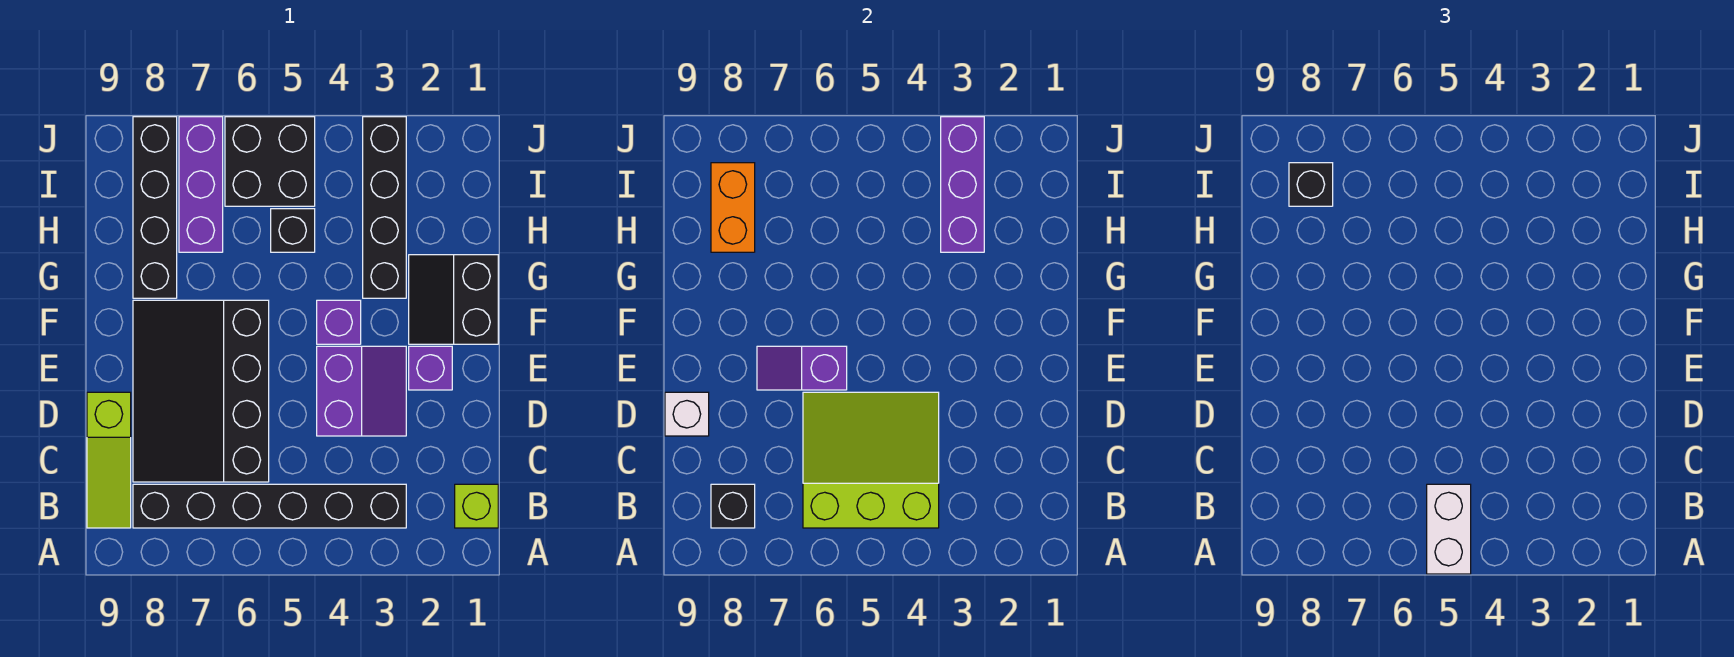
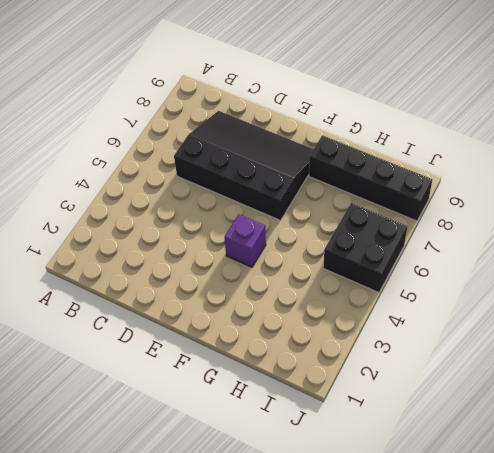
none -> lime brick B1 level 1
none -> black brick B3:B8 level 1
none -> lime slope B9:D9 level 1 top D

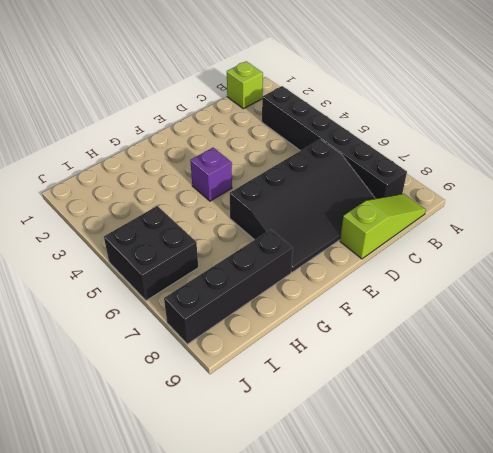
none -> purple slope D3:E4 level 1 top 4
none -> purple brick E2 level 1
none -> black slope F1:G2 level 1 top 1

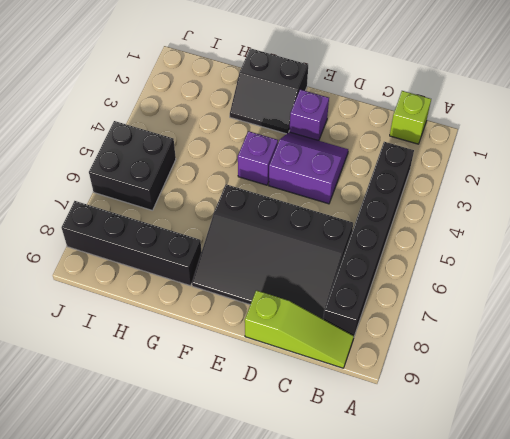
none -> black brick G3:J3 level 1
none -> black brick H5 level 1
none -> purple brick H7:J7 level 1

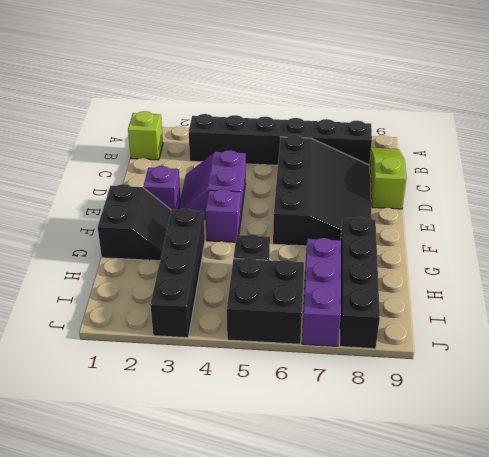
none -> lime slope B4:D6 level 2 top B
none -> black brick B8 level 2
none -> white brick D9 level 2

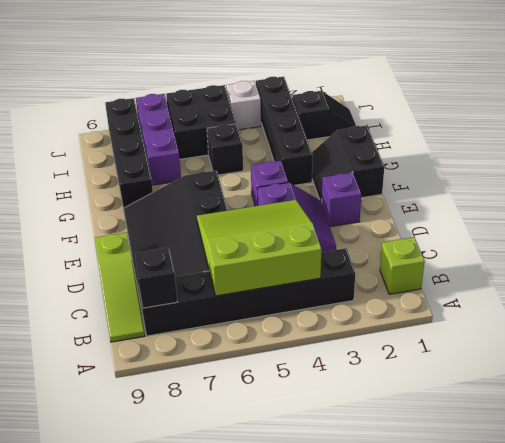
black slope I1:I2 level 1 top 2 -> none
white brick J4 level 1 -> white brick D9 level 2
none -> purple slope E6:E7 level 2 top 6
none -> purple brick H3:J3 level 2
none -> orange brick H8:I8 level 2

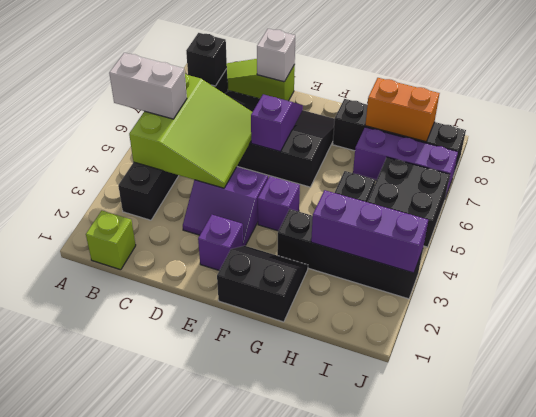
none -> black brick I8 level 3

